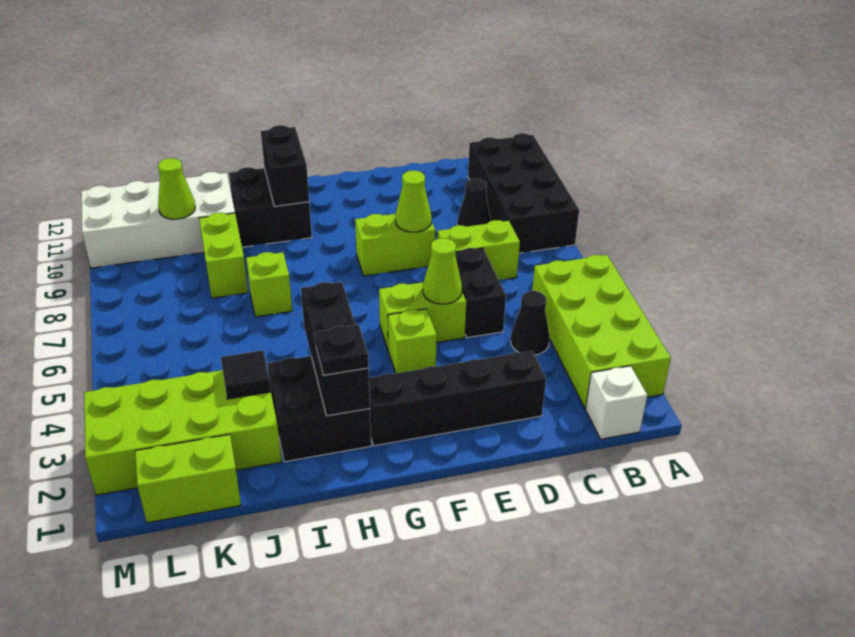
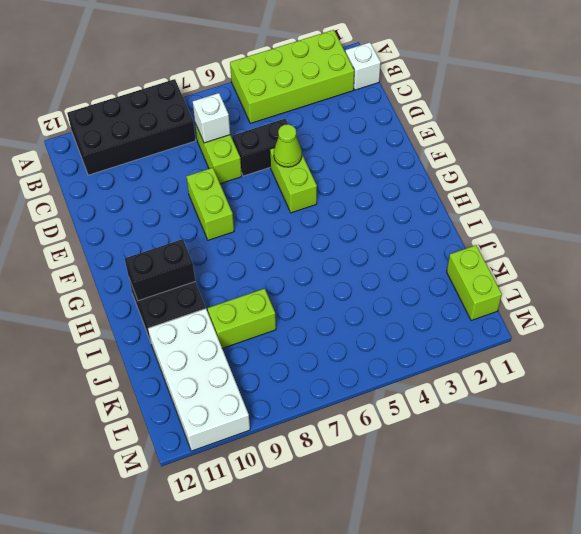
white brick C7 level 2 -> none
none -> black cone C4 level 1
none -> black cone C9 level 1
none -> black brick D2:G2 level 1

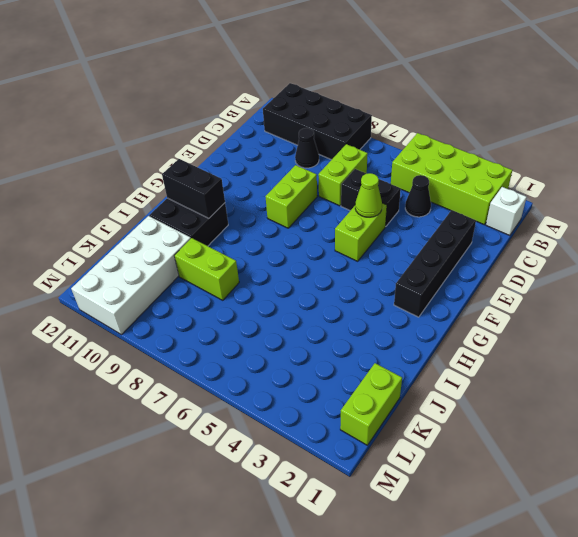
none -> lime brick F4 level 1
none -> black brick H2:I3 level 1
none -> lime brick I7 level 1

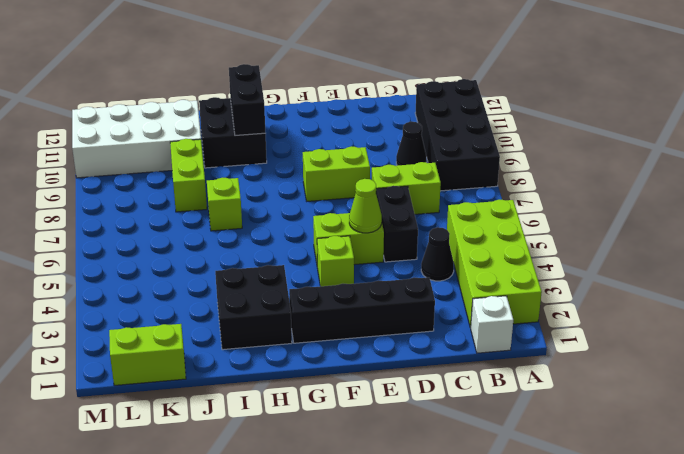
none -> lime brick J2:M3 level 1
none -> lime cone E8 level 2
none -> black brick H2:H4 level 2

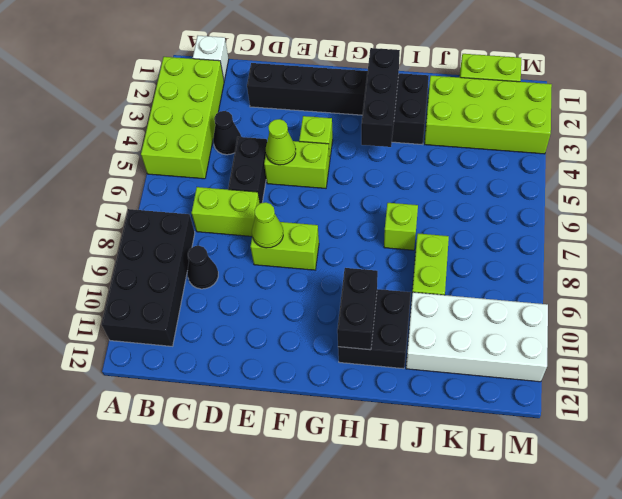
none -> black tile J3 level 2
none -> lime cone K10 level 2
none -> black plate H2 level 3

